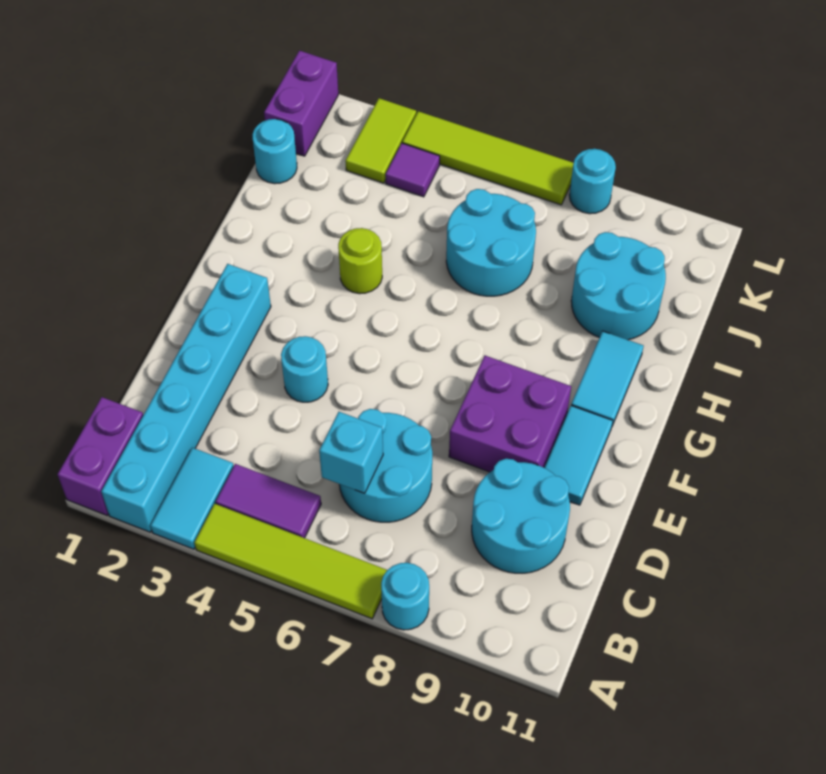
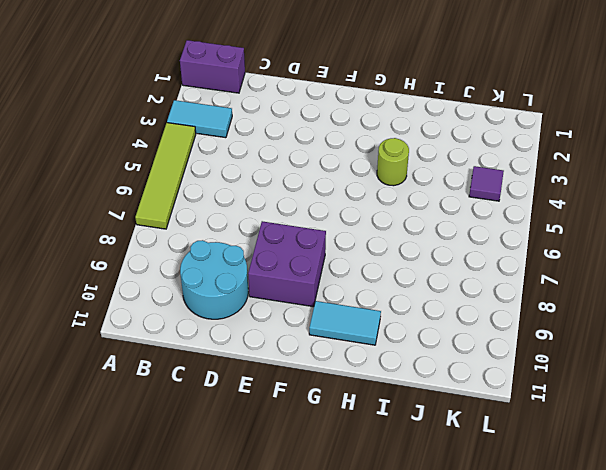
none -> cyan brick A2:F2 level 1
none -> cyan round brick A8 level 1
none -> purple tile B4:B5 level 1

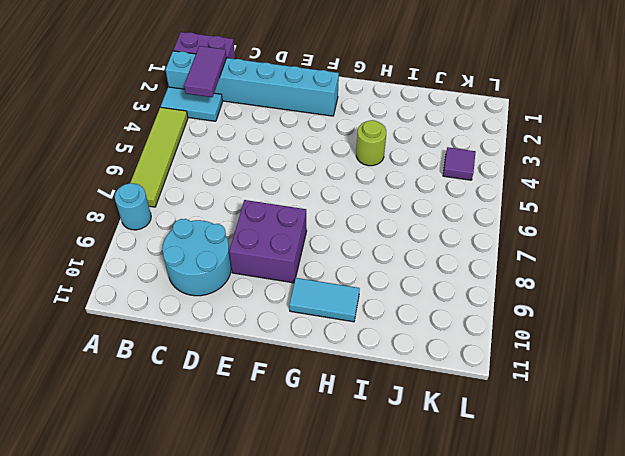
purple tile B2:B3 level 2 -> purple tile B4:B5 level 1
none -> cyan round brick C6:D7 level 1
none -> cyan round brick E4 level 1
none -> cyan tile E10:F10 level 1

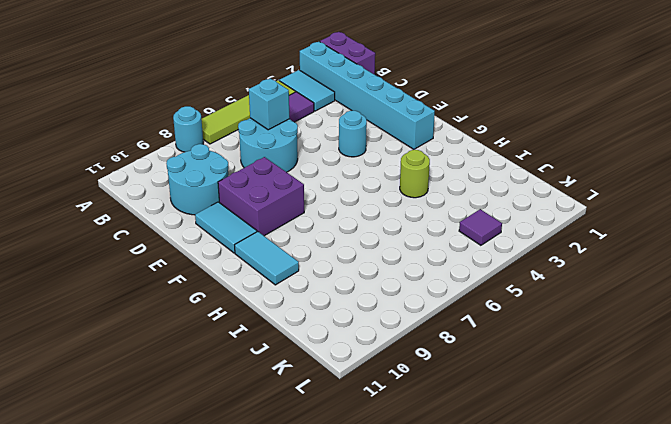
none -> cyan round brick I6:J7 level 1
none -> cyan round brick I9:J10 level 1
none -> cyan round brick J1 level 1

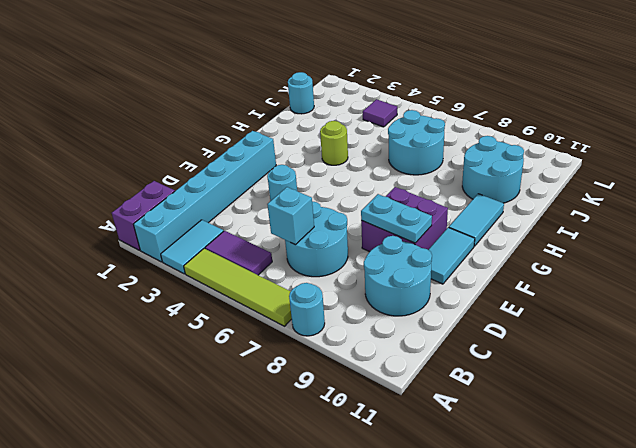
cyan plate E8:E9 level 2 -> none
none -> purple brick K1:L1 level 1
none -> lime tile K3:L3 level 1
none -> lime tile L4:L7 level 1

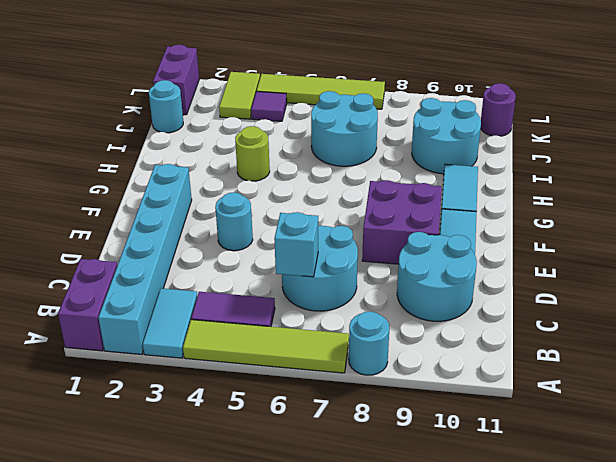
purple round brick K11 level 1 -> none
none -> cyan round brick L8 level 1

